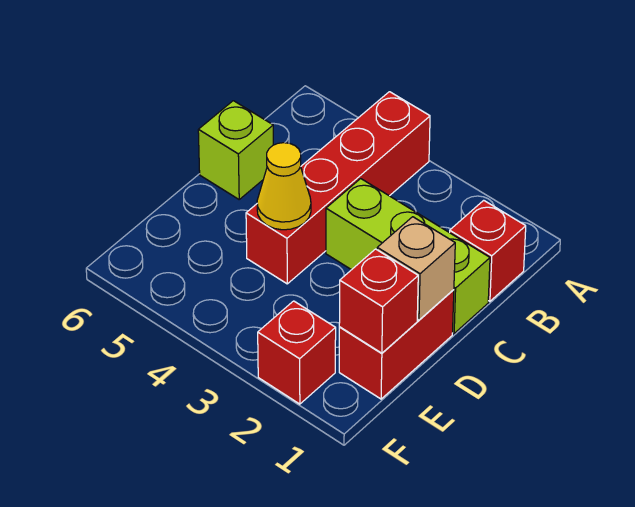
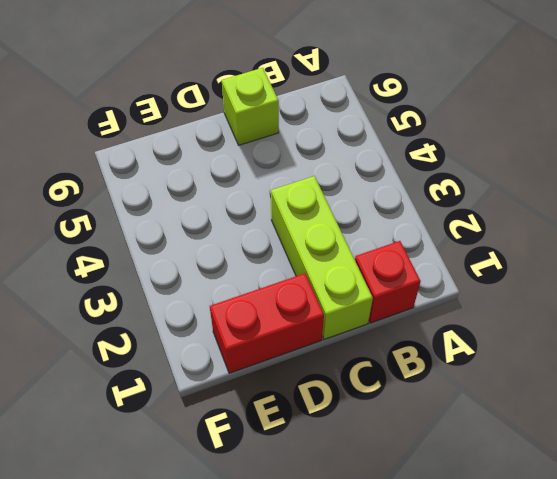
none -> red brick A4:D4 level 1
none -> red brick F2 level 1

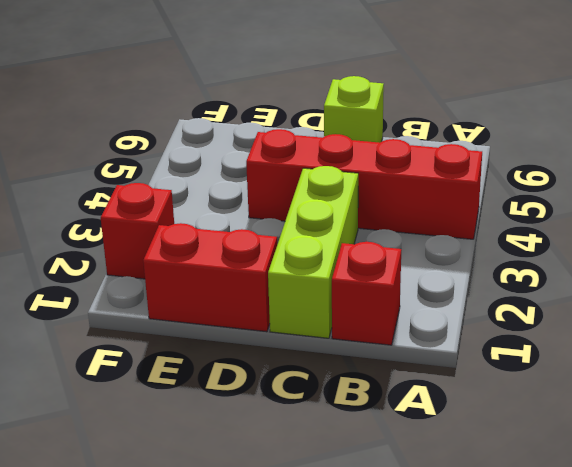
none -> tan brick D1 level 2
none -> yellow cone D4 level 2

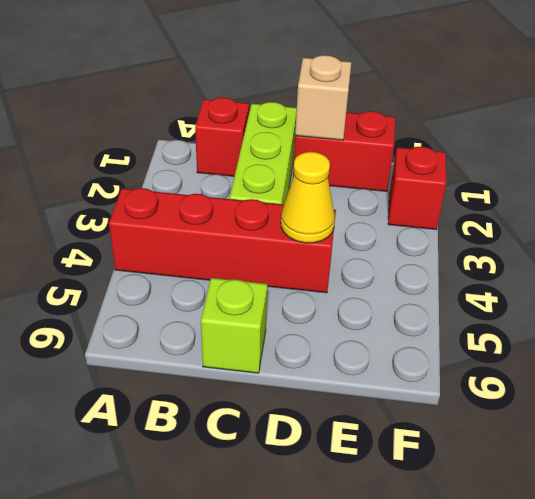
none -> red brick E1 level 2

